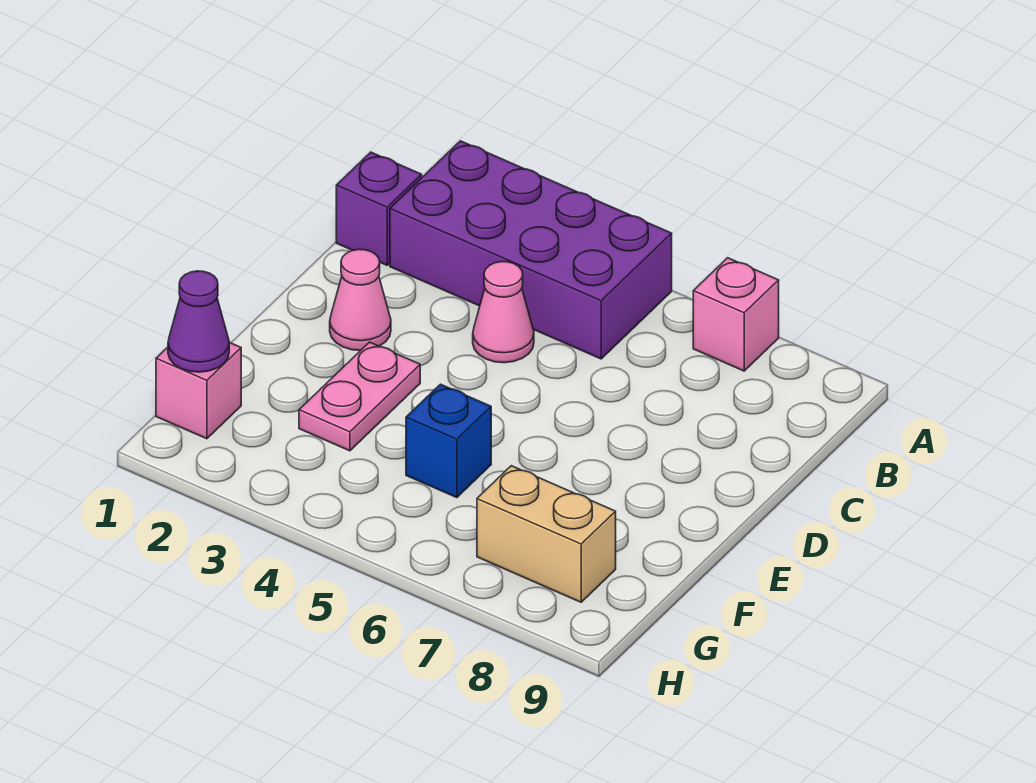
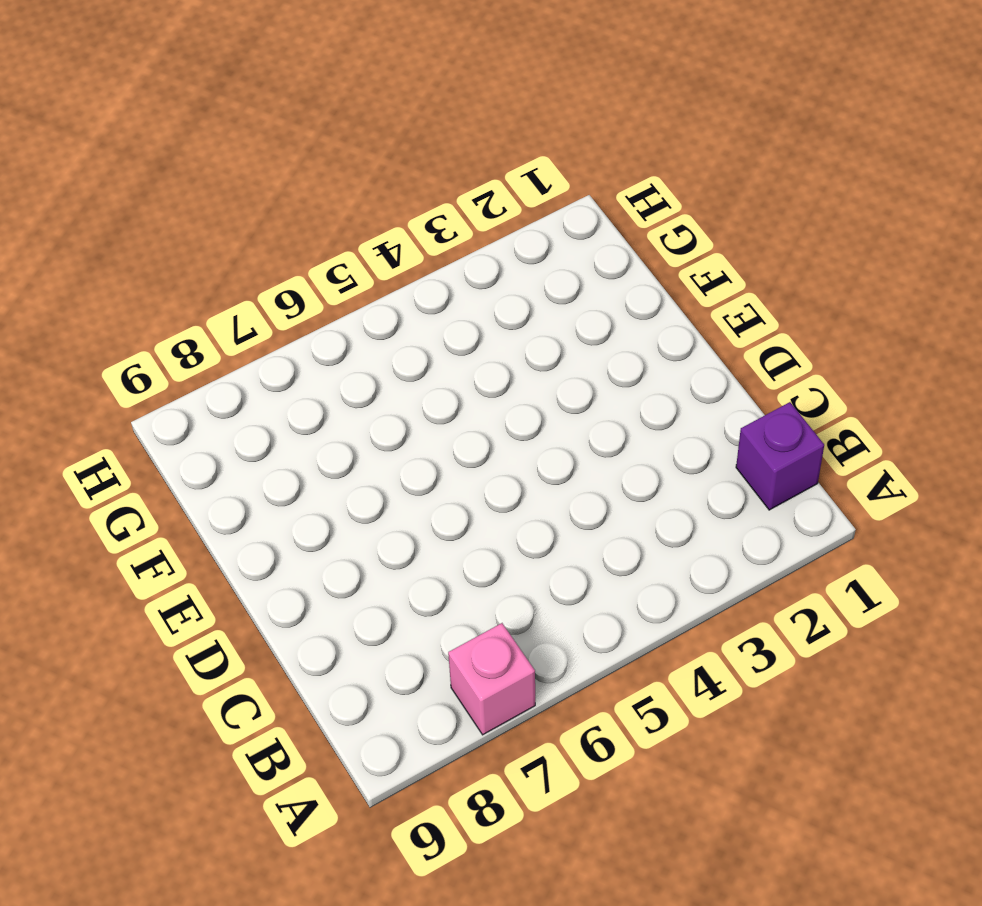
none -> purple brick A2:B5 level 1
none -> pink cone C4 level 1

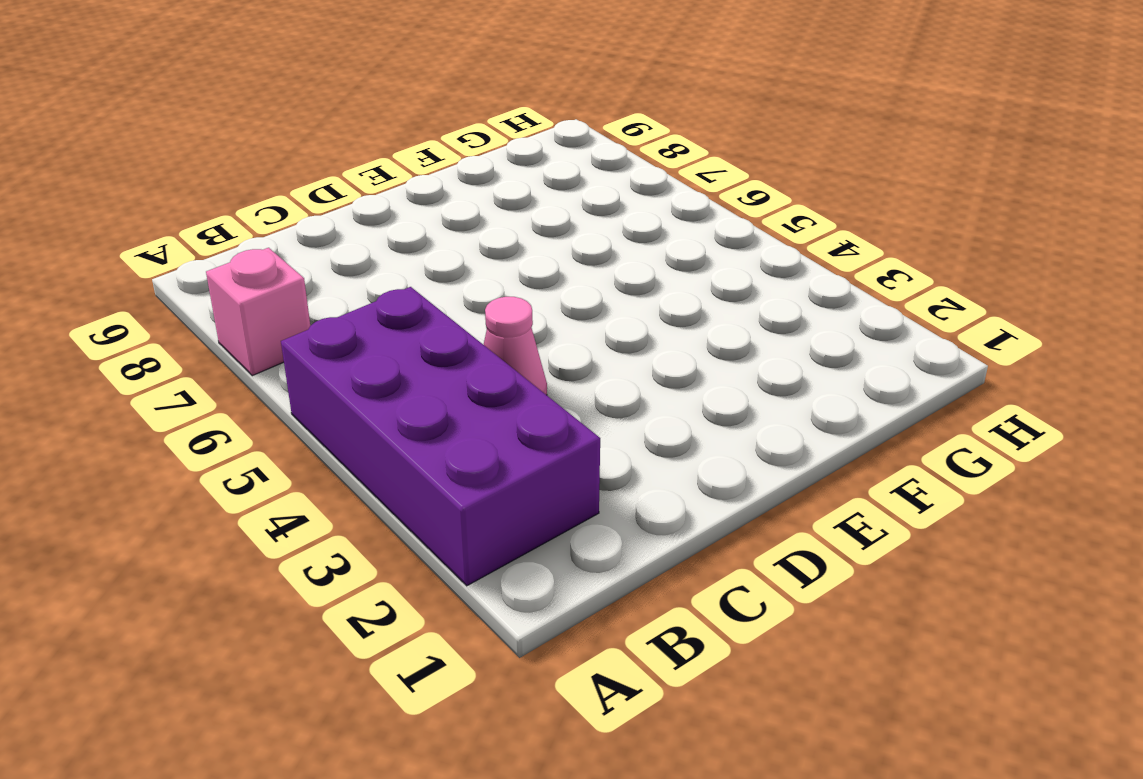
none -> purple brick B1 level 1
none -> pink cone D2 level 1

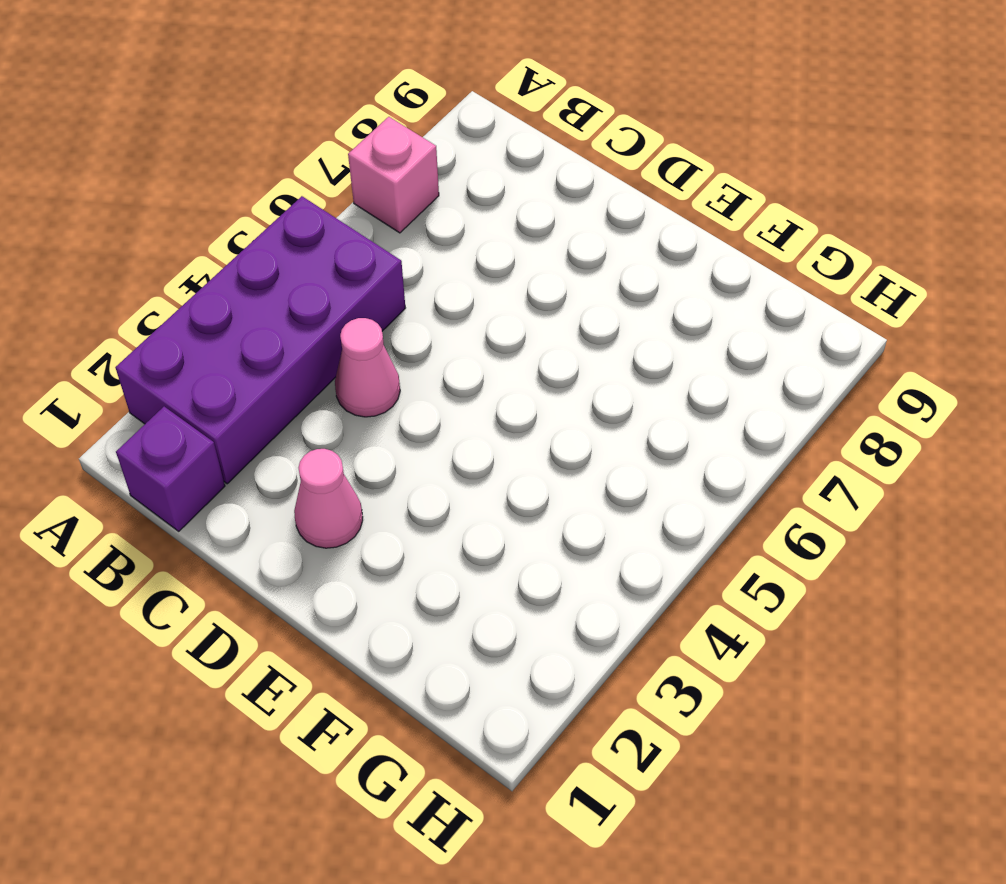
none -> pink plate E3:F3 level 1
none -> blue brick F5 level 1

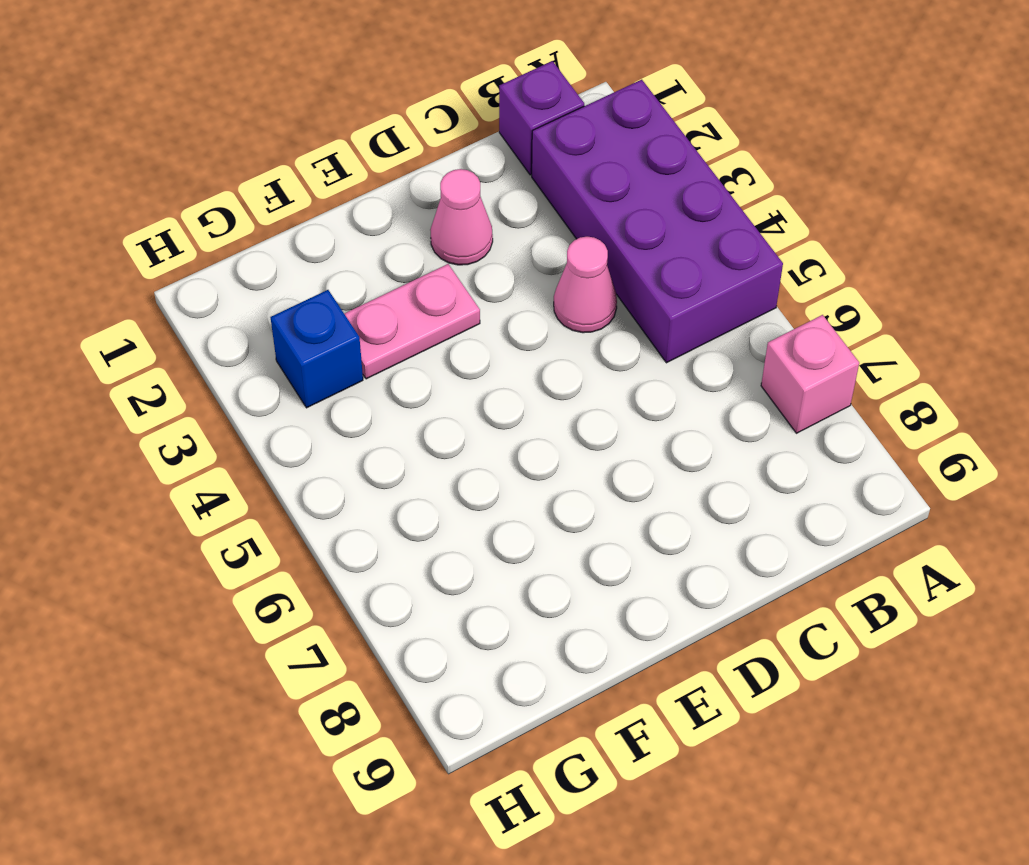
blue brick G3 level 1 -> blue brick F5 level 1
none -> pink brick G1 level 1
none -> tan brick G7:G8 level 1

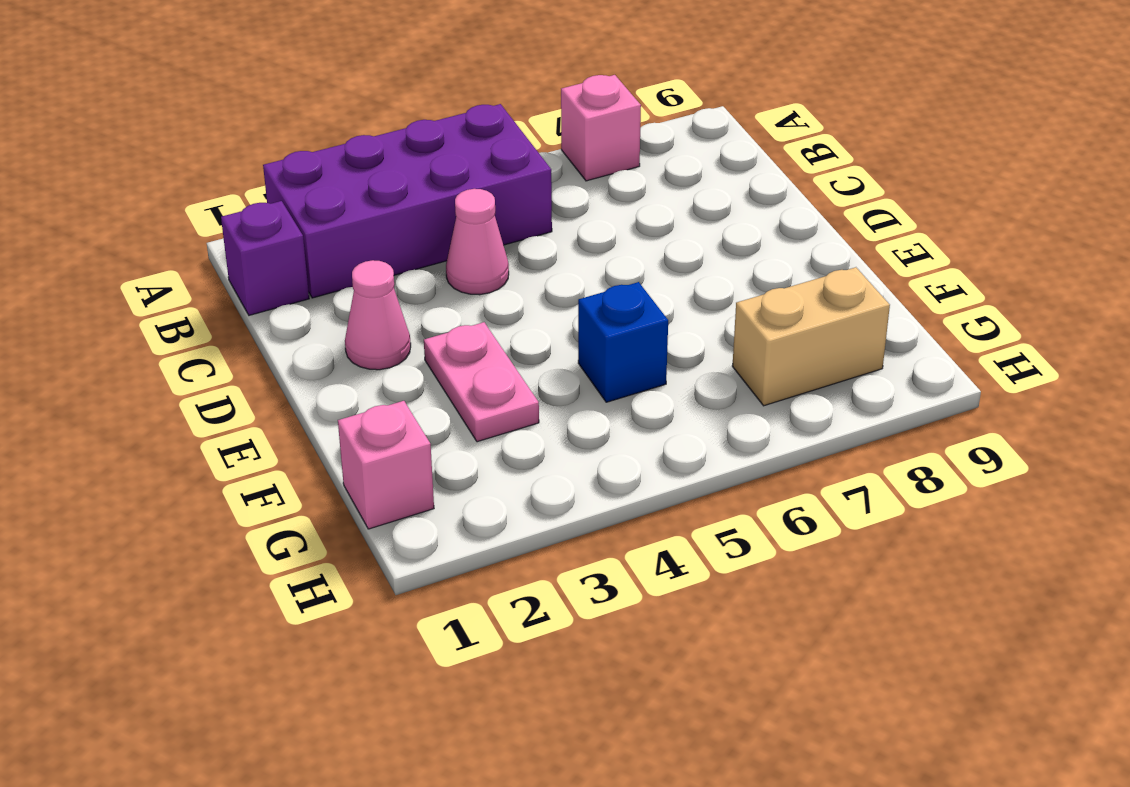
none -> purple cone G1 level 2

